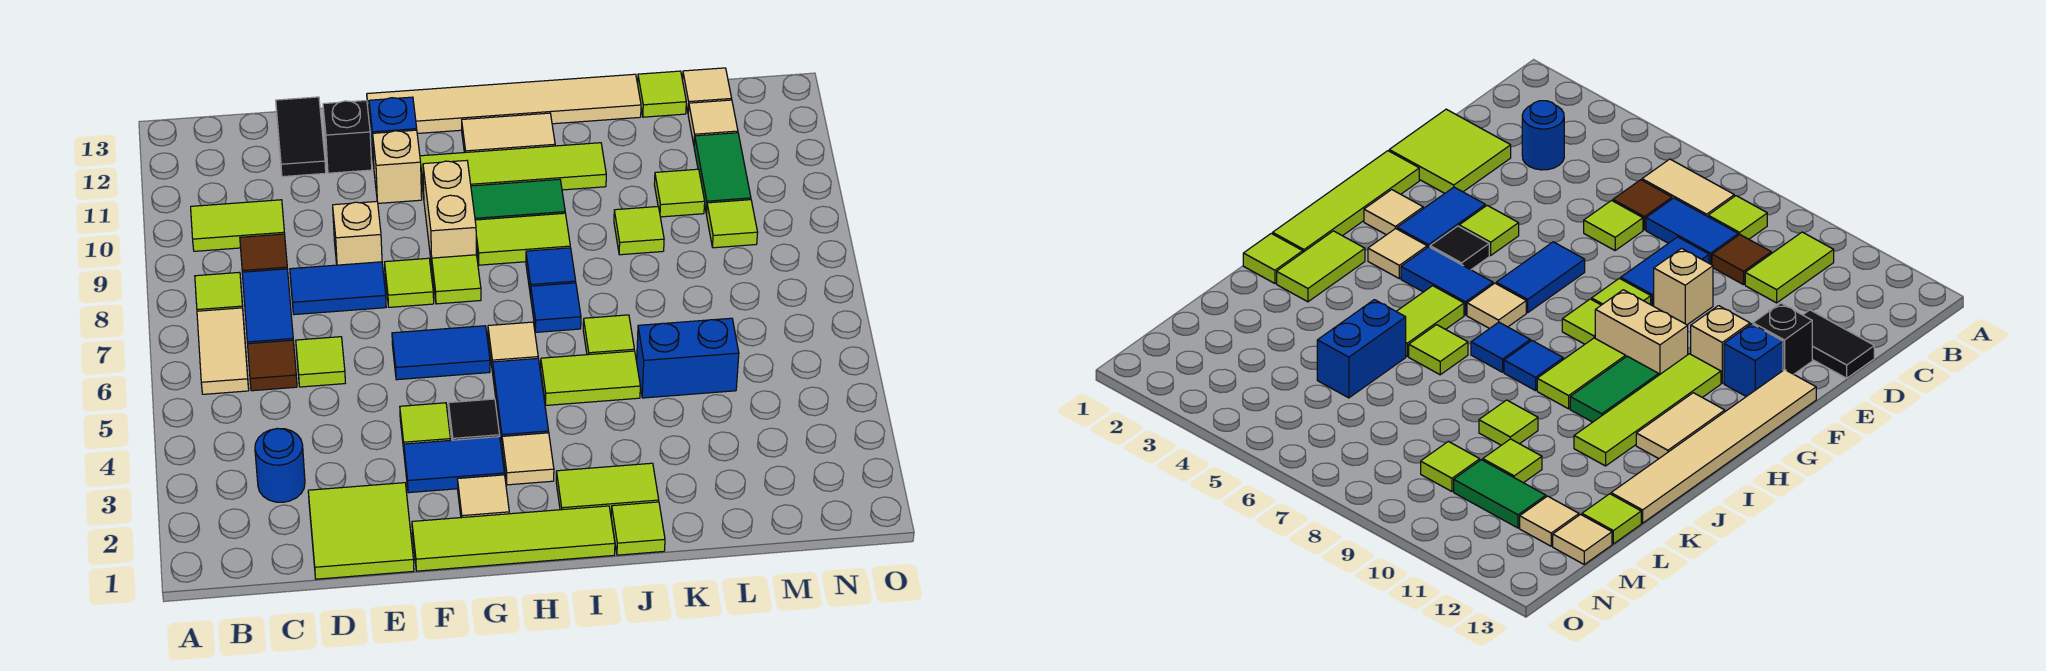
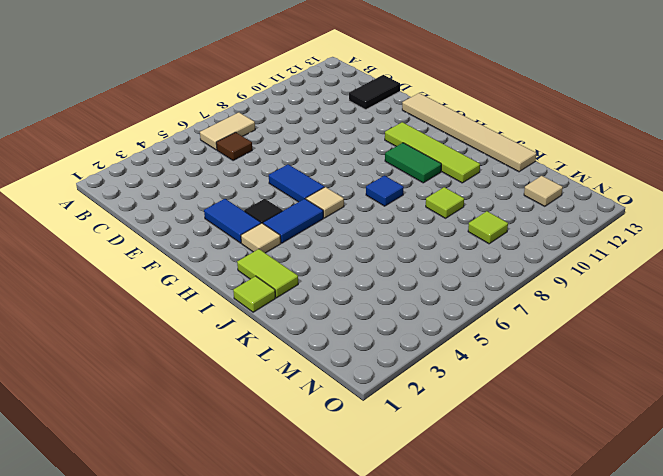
none -> lime tile B8 level 1
none -> lime tile B10:C10 level 1
none -> blue round brick C3 level 1
none -> blue tile C7:C8 level 1

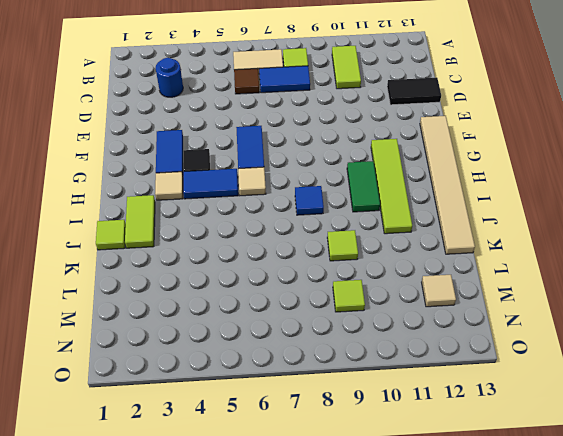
none -> brown tile C9 level 1
none -> lime tile D1:E2 level 1
none -> lime tile D6 level 1
none -> blue tile D8:E8 level 1

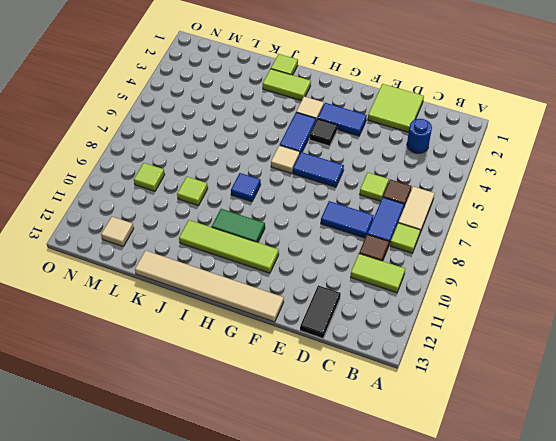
none -> tan brick E9 level 1
none -> black brick E12 level 1
none -> lime tile F1:I1 level 1
none -> lime tile F4 level 1

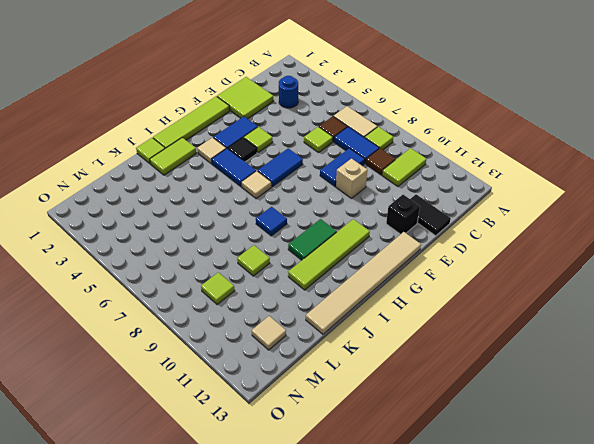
none -> lime tile F8 level 1
none -> tan brick F11 level 1
none -> blue brick F12 level 1
none -> tan tile G2 level 1

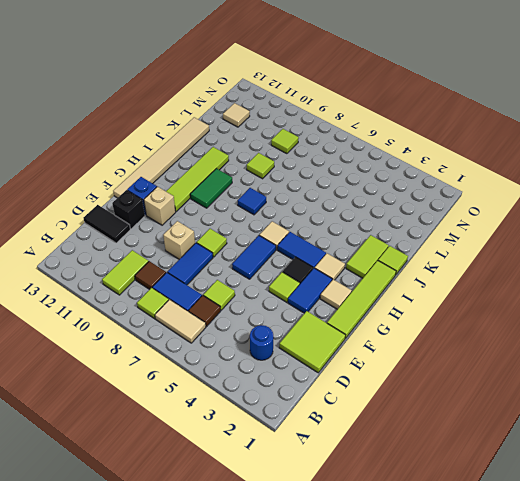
none -> lime tile G8 level 1
none -> tan brick G9:G10 level 1
none -> lime tile H9:I9 level 1
none -> tan tile H12:I12 level 1

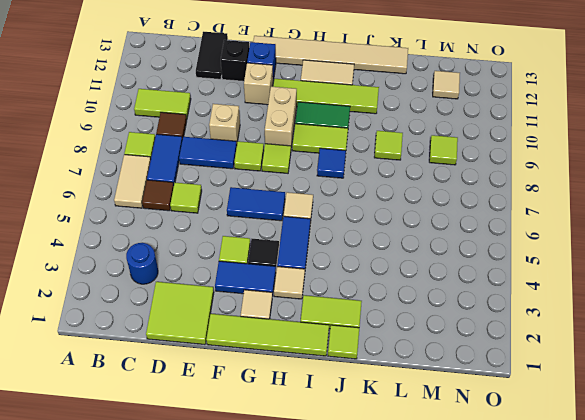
none -> lime tile I5:J5 level 1
none -> blue tile I7 level 1
none -> lime tile J6 level 1
none -> blue brick K5:L5 level 1

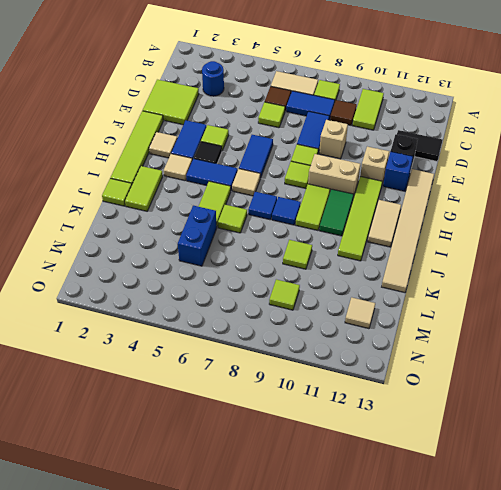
none -> lime tile L10 level 1
none -> lime tile L13 level 1
none -> green tile M10:M11 level 1
none -> tan tile M13 level 1

